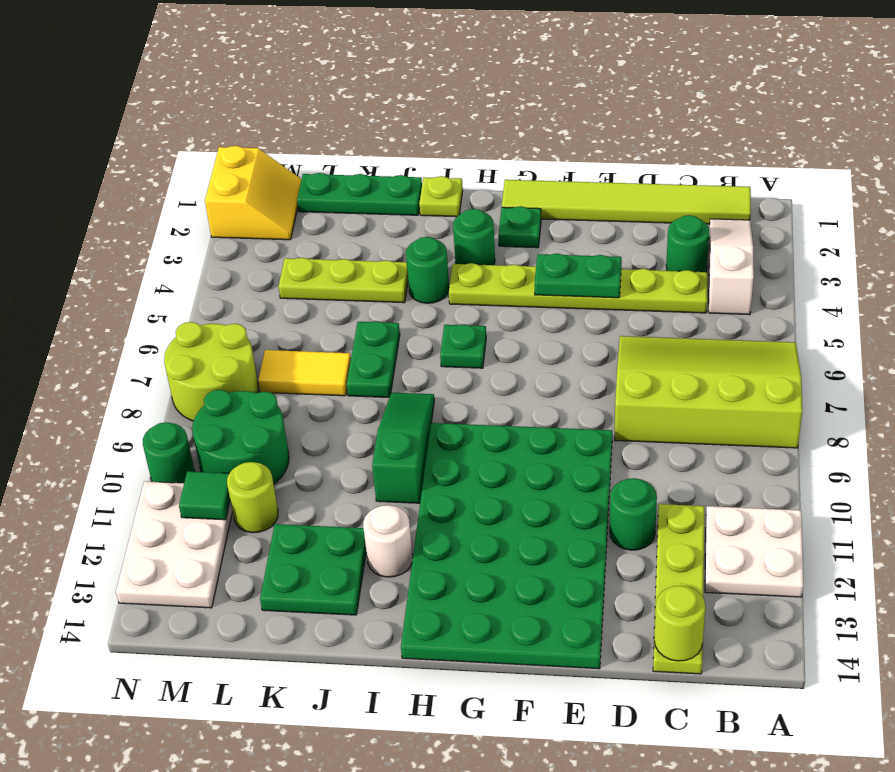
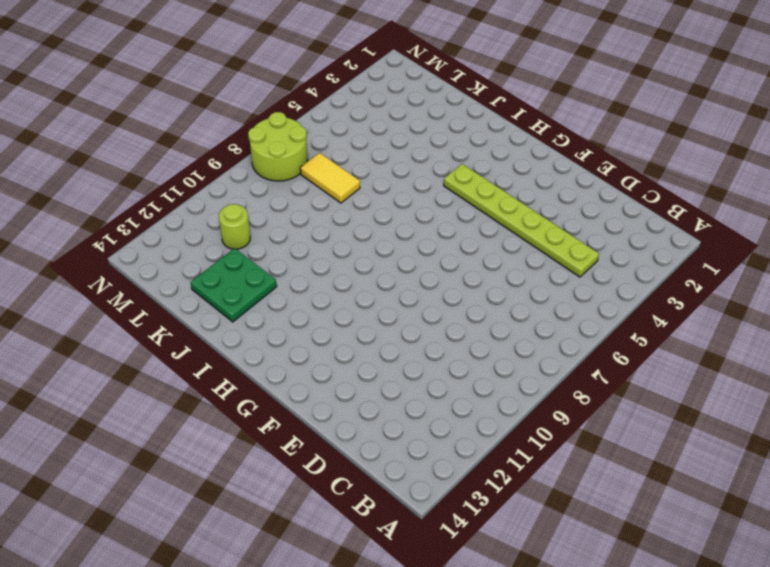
none -> lime slope A6:D8 level 1 top 8
none -> white plate A11:B12 level 1
none -> lime tile B1:G1 level 1
none -> white slope B2:B4 level 1 top 4

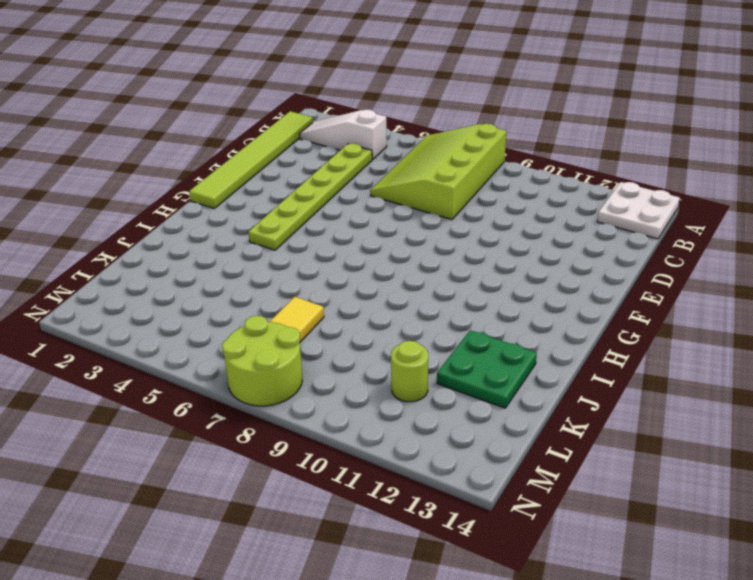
white plate A13:B14 level 1 -> white plate A11:B12 level 1
none -> green round brick C3 level 1
none -> lime plate C11:C14 level 1
none -> green round brick D11 level 1
none -> green plate E9:H14 level 1

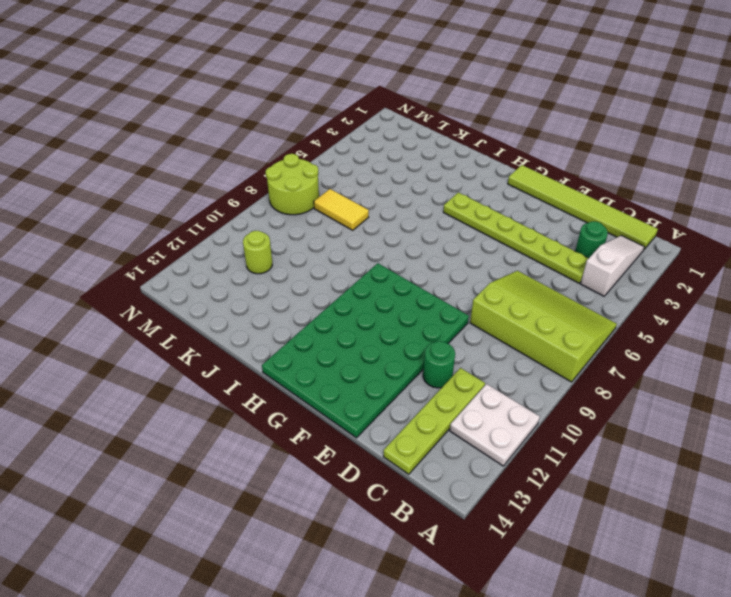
none -> green plate G2 level 1
none -> green round brick H3 level 1
none -> green plate H6 level 1
none -> lime plate I1 level 1

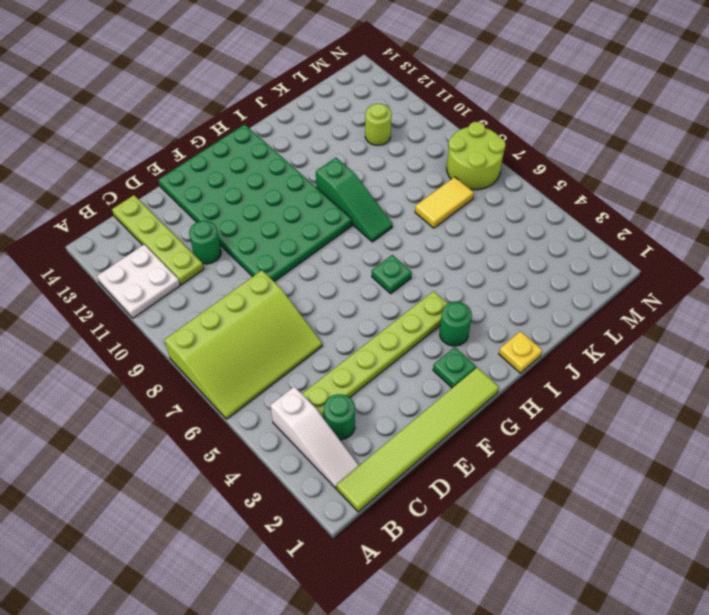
yellow plate I1 level 1 -> lime plate I1 level 1
none -> green round brick I4 level 1
none -> white round brick I12 level 1
none -> green plate J1:L1 level 1
none -> lime plate J4:L4 level 1

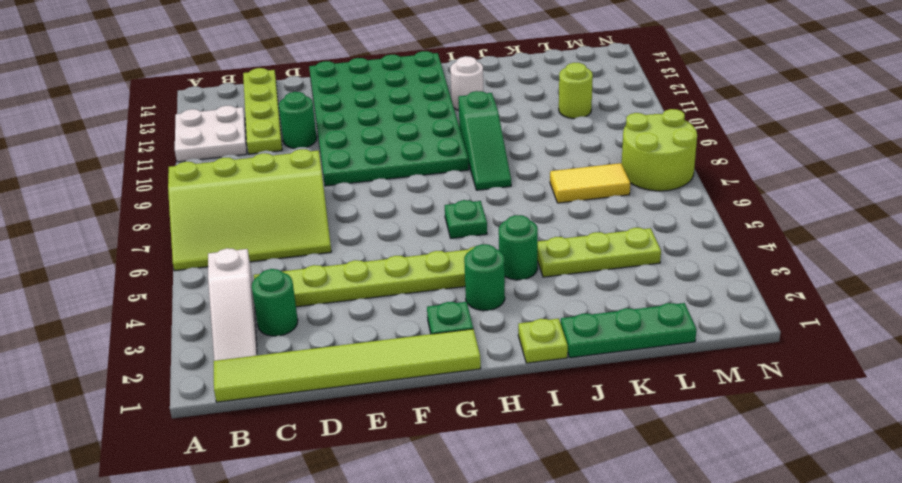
none -> green plate J6:J7 level 1
none -> green plate J12:K13 level 1
none -> green round brick L9:M10 level 1
none -> yellow slope M1:N2 level 1 top N

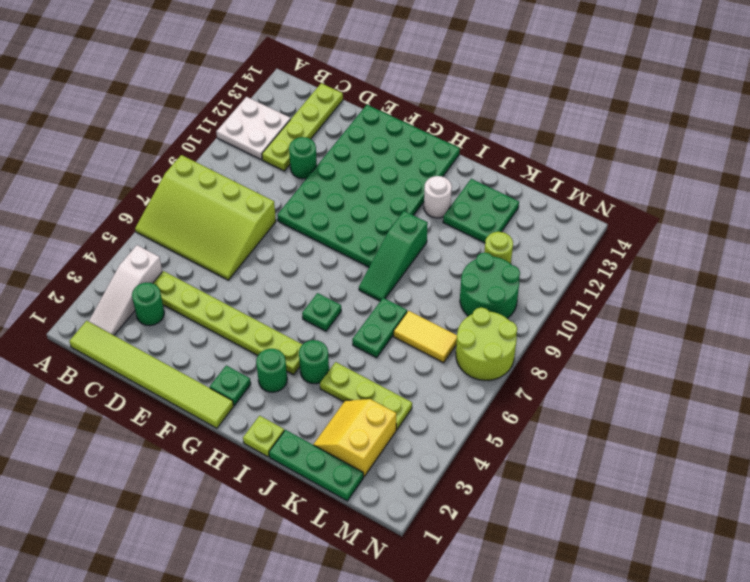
yellow slope K2:L3 level 1 top L -> yellow slope M1:N2 level 1 top N
none -> white plate M11:N13 level 1
none -> green round brick N10 level 1
none -> lime round brick C14 level 2
none -> green plate E4:F4 level 2

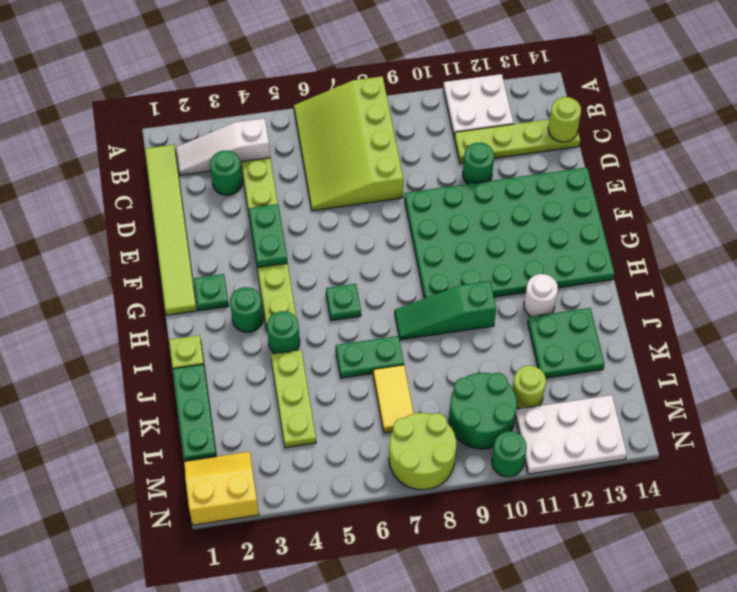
none -> green tile M11 level 2

